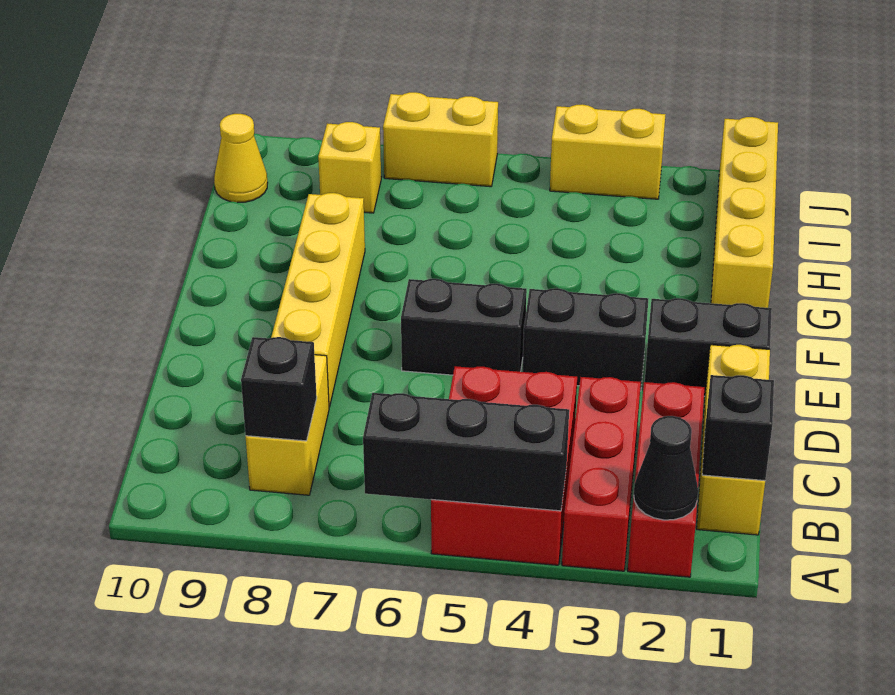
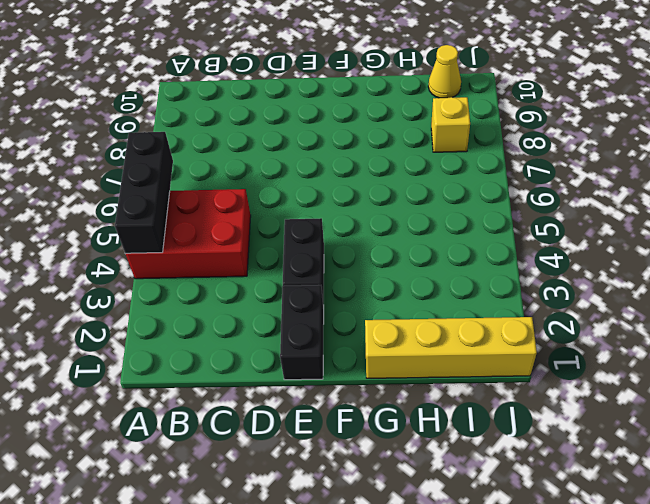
none -> red brick A2:C2 level 1
none -> red brick A3:C3 level 1
none -> yellow brick B1:D1 level 1

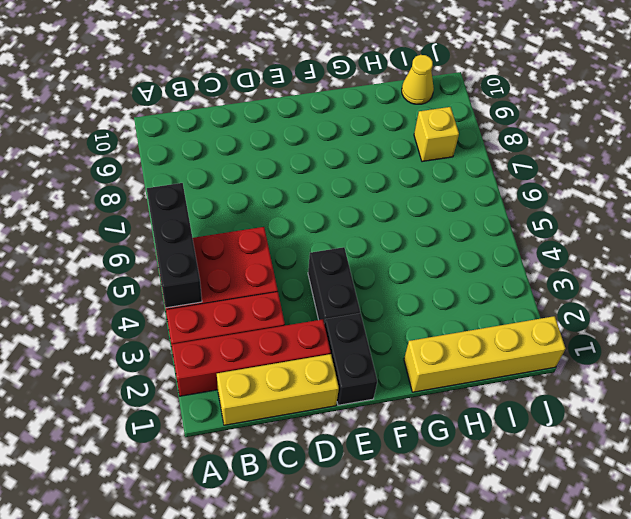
red brick A2:D2 level 1 -> red brick A2:C2 level 1
none -> yellow brick B8:C8 level 1
none -> yellow brick D8:G8 level 1
none -> black brick E5:E6 level 1

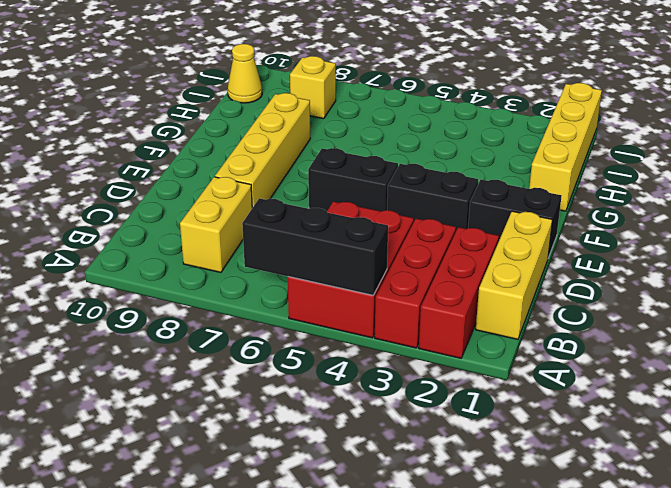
none -> yellow brick J3:J4 level 1
none -> yellow brick J6:J7 level 1
none -> black cone A2 level 2

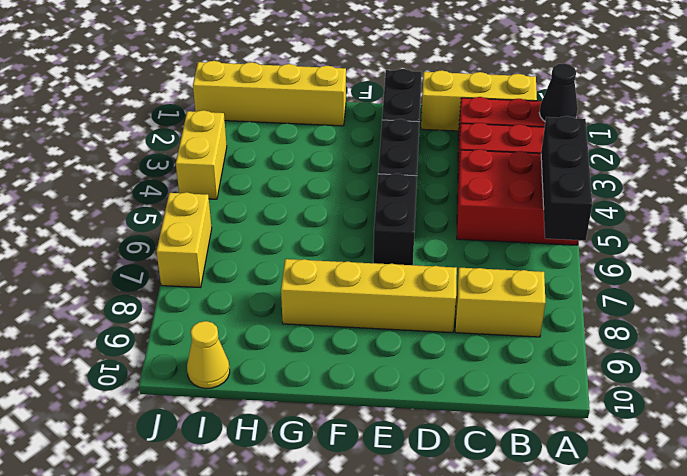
none -> yellow brick I8 level 1
none -> black brick B1 level 2
none -> black brick B8 level 2

